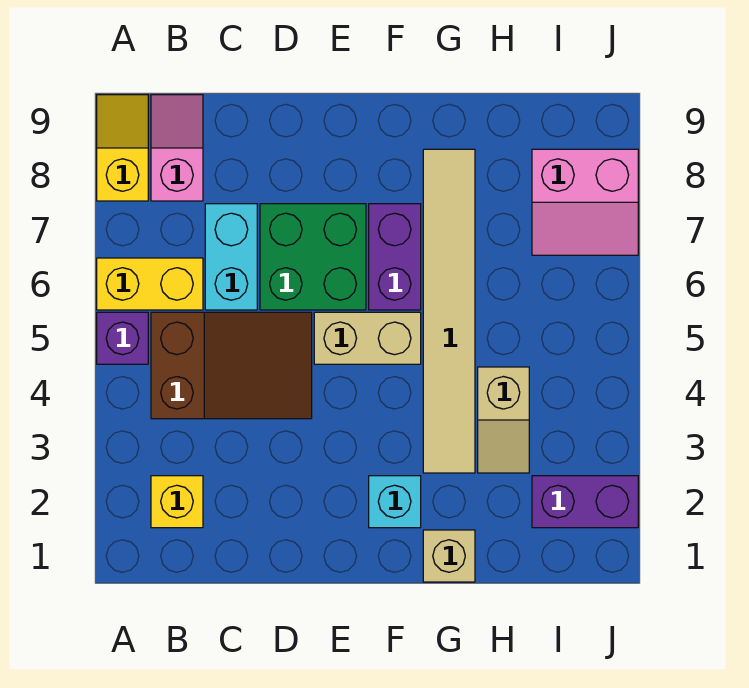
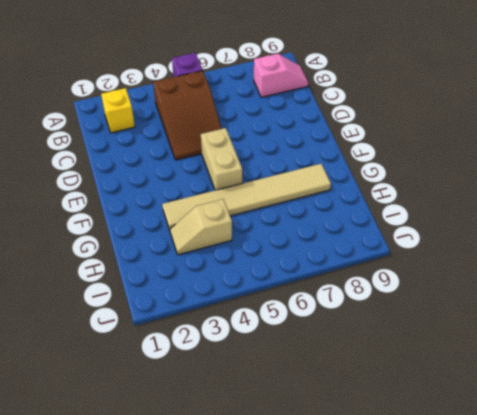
none -> yellow brick A6:B6 level 1
none -> yellow slope A8:A9 level 1 top 8
none -> cyan brick C6:C7 level 1

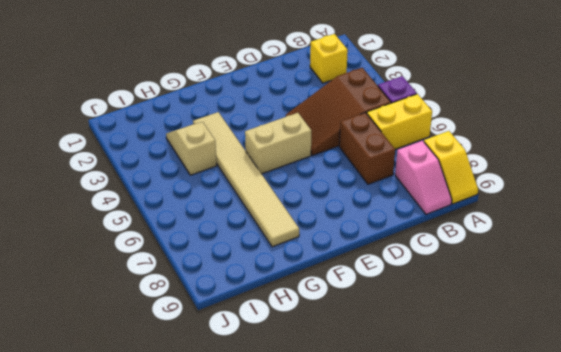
brown brick C6:C7 level 1 -> cyan brick C6:C7 level 1
none -> green brick D6:E7 level 1
none -> cyan brick F2 level 1
none -> purple brick F6:F7 level 1

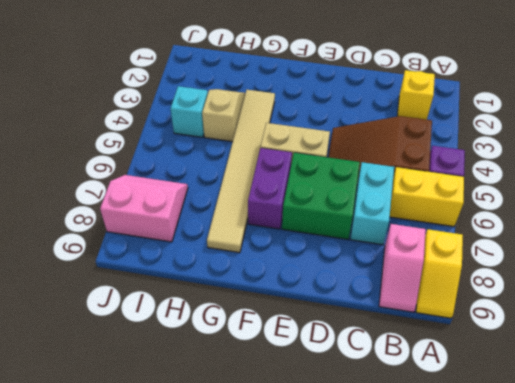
cyan brick I4 level 1 -> cyan brick F2 level 1
none -> tan brick G1 level 1
none -> purple brick I2:J2 level 1

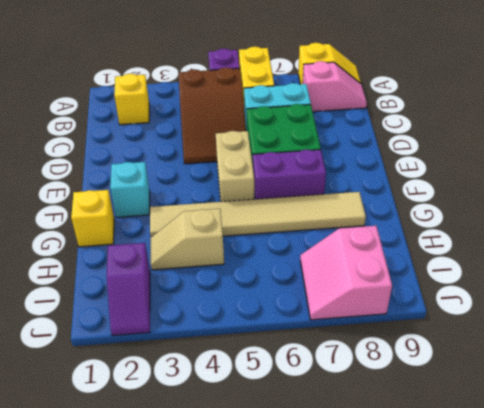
yellow brick G1 level 1 -> tan brick G1 level 1
purple slope I2:J2 level 1 top I -> purple brick I2:J2 level 1

